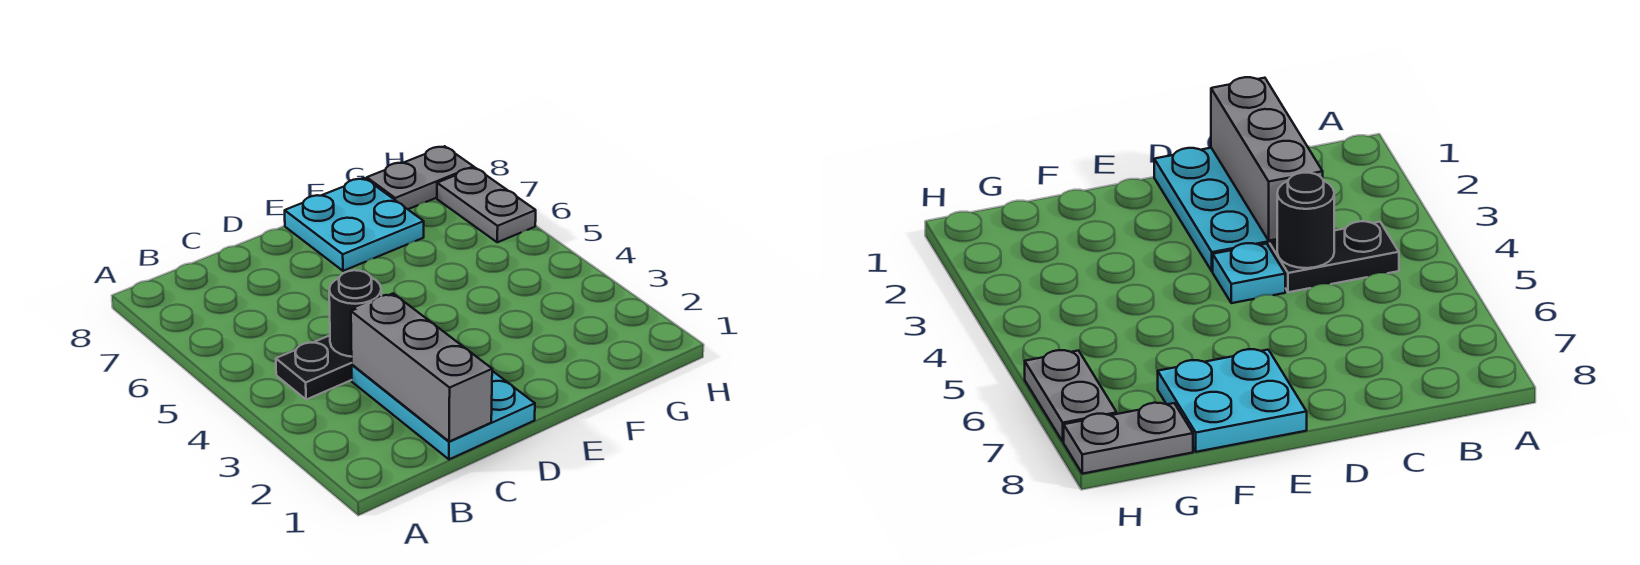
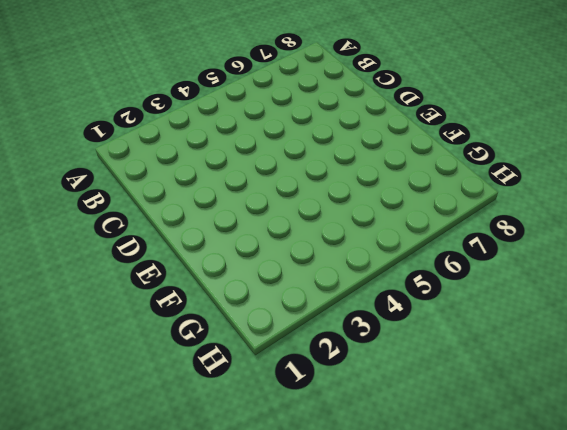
none -> black plate B4:C4 level 1
none -> cyan plate C1:D3 level 1

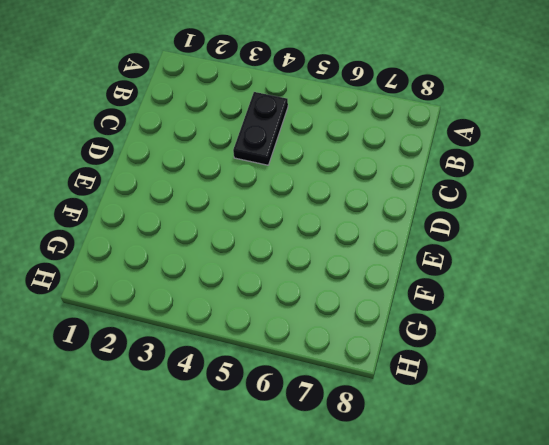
none -> cyan plate C1:D3 level 1
none -> cyan plate D4 level 1

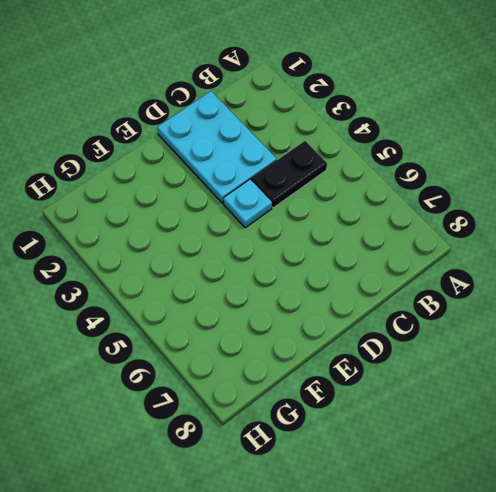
none -> cyan plate E7:F8 level 1
none -> grey plate G8:H8 level 1

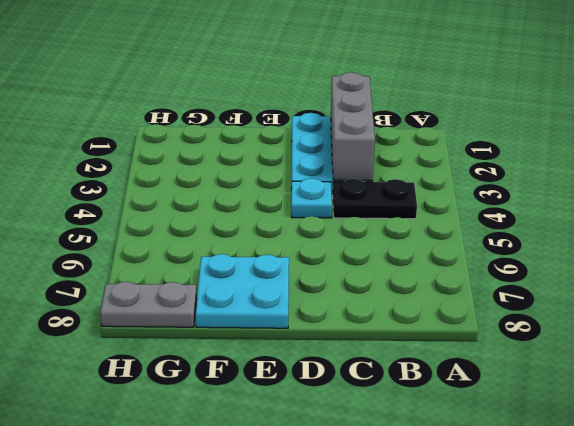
none -> grey plate H6:H7 level 1
none -> black round brick C4 level 2

